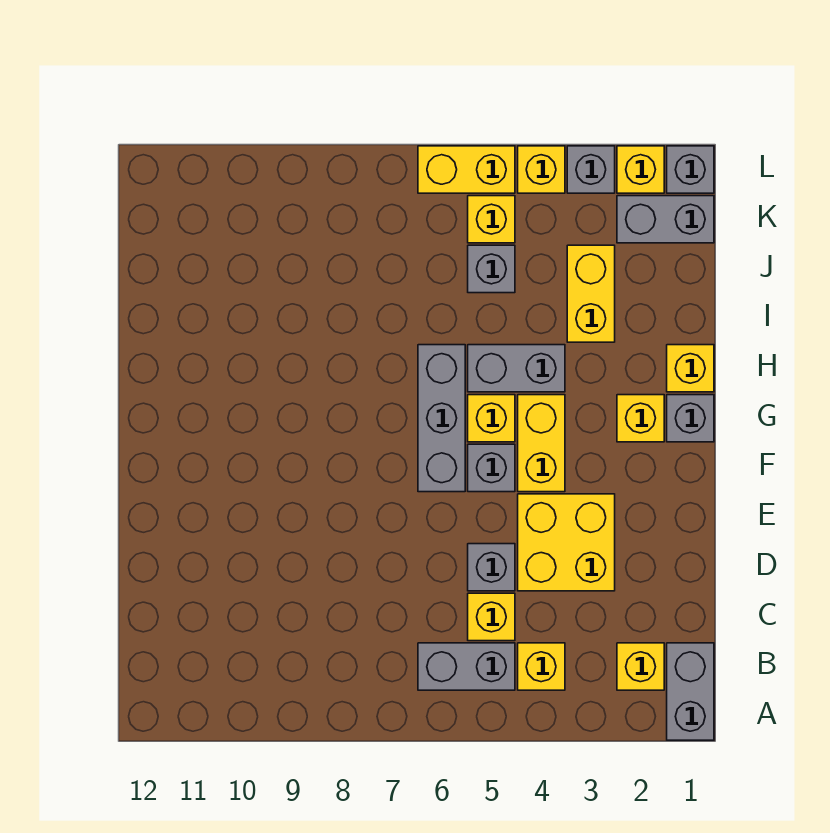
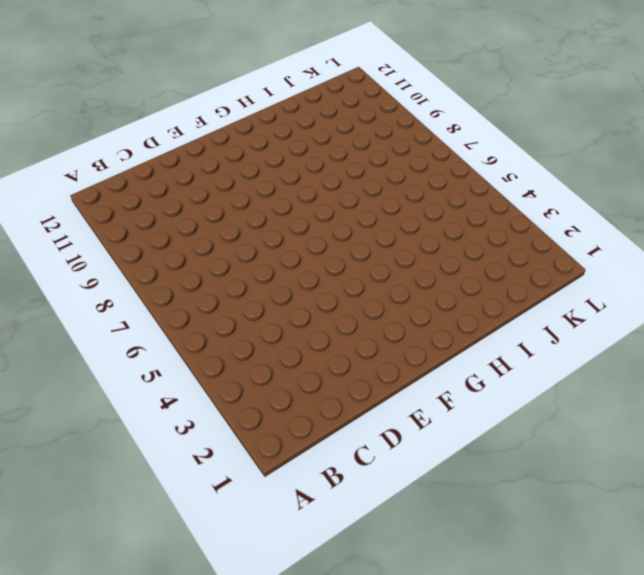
none -> grey brick A1:B1 level 1
none -> yellow brick B2 level 1
none -> yellow brick B4 level 1

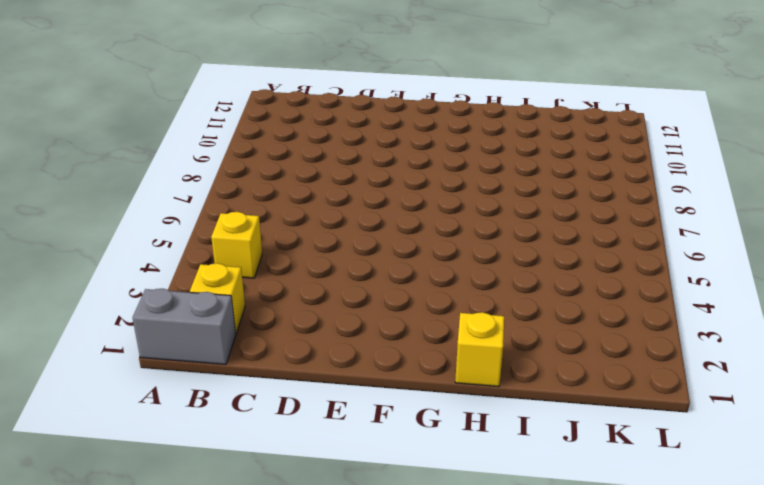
none -> grey brick B5:B6 level 1
none -> yellow brick C5 level 1
none -> yellow brick D3:E4 level 1

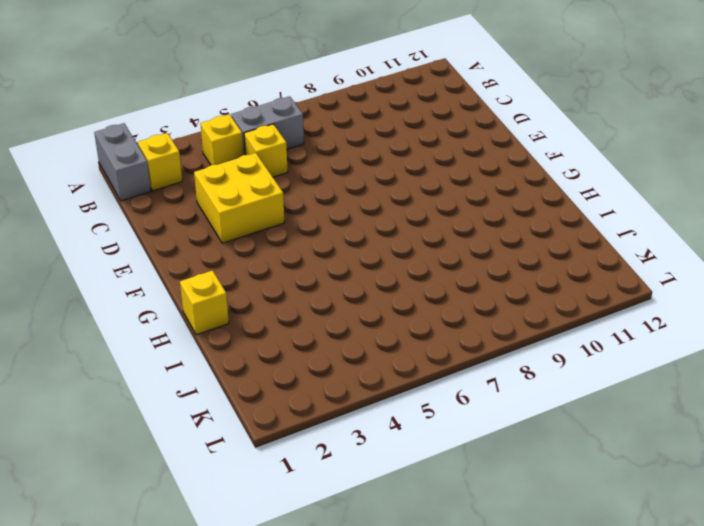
none -> grey brick D5 level 1
none -> yellow brick F4:G4 level 1
none -> grey brick F5 level 1

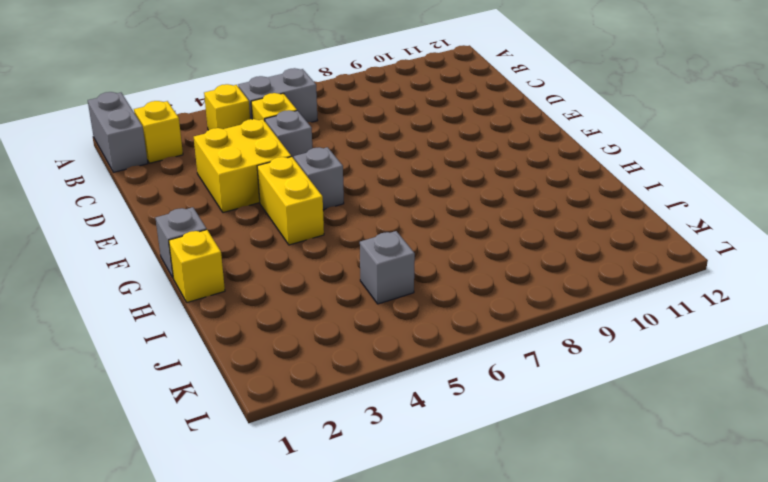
none -> grey brick F6:H6 level 1
none -> yellow brick G2 level 1
none -> yellow brick G5 level 1

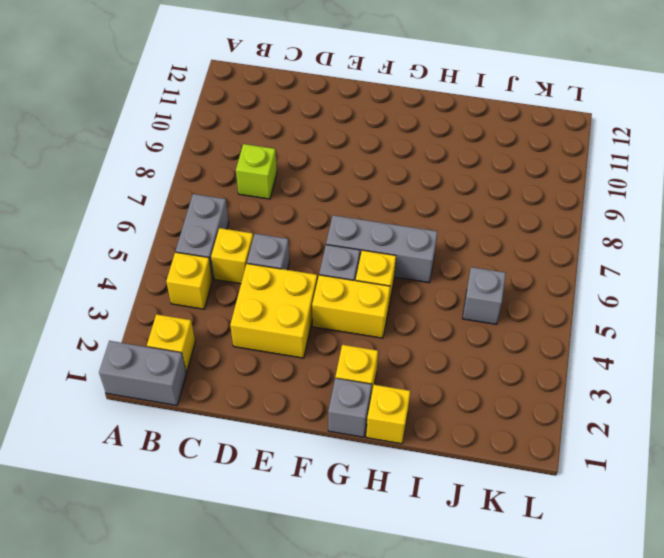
lime brick C8 level 1 -> none
none -> grey brick H4:H5 level 1
none -> yellow brick I3:J3 level 1
none -> grey brick K1:K2 level 1

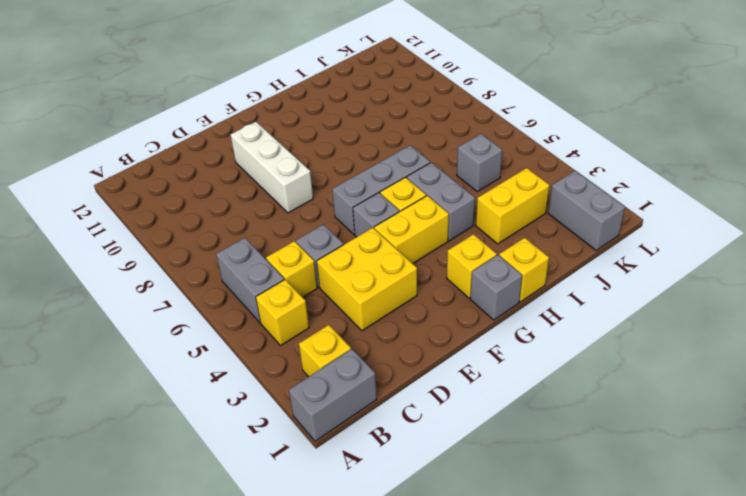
white brick E8:E10 level 1 -> none
none -> yellow brick K5 level 1
none -> grey brick L1 level 1
none -> yellow brick L2 level 1

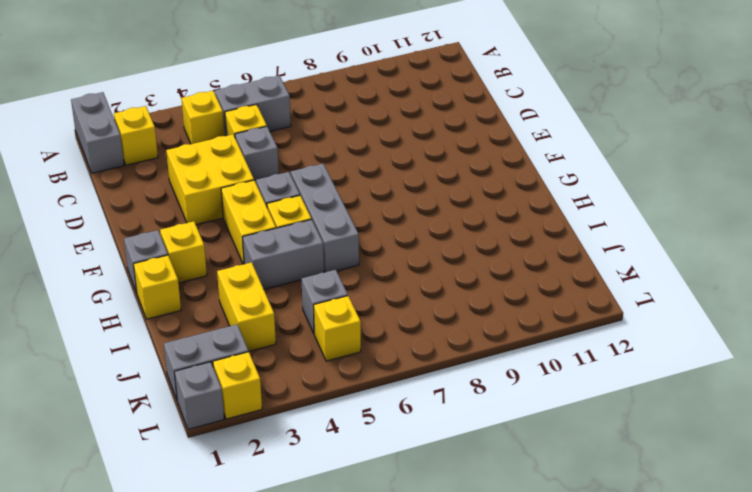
none -> grey brick L3 level 1
none -> yellow brick L4 level 1
none -> yellow brick L5:L6 level 1

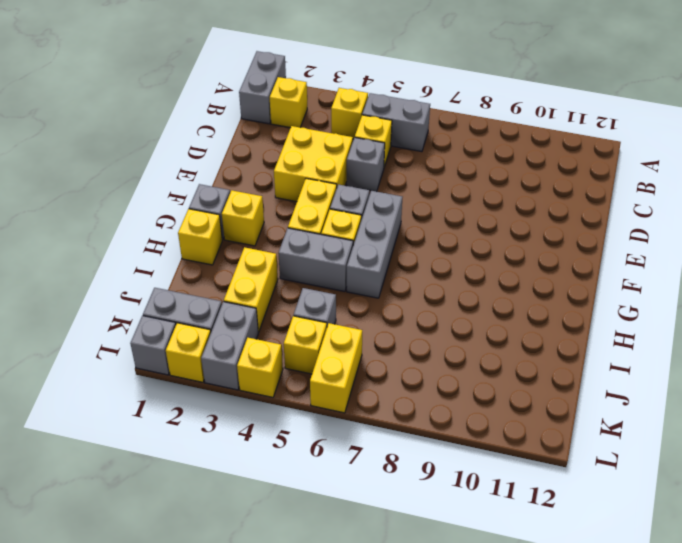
grey brick K3:L3 level 1 -> grey brick L3 level 1
yellow brick K6:L6 level 1 -> yellow brick L5:L6 level 1

